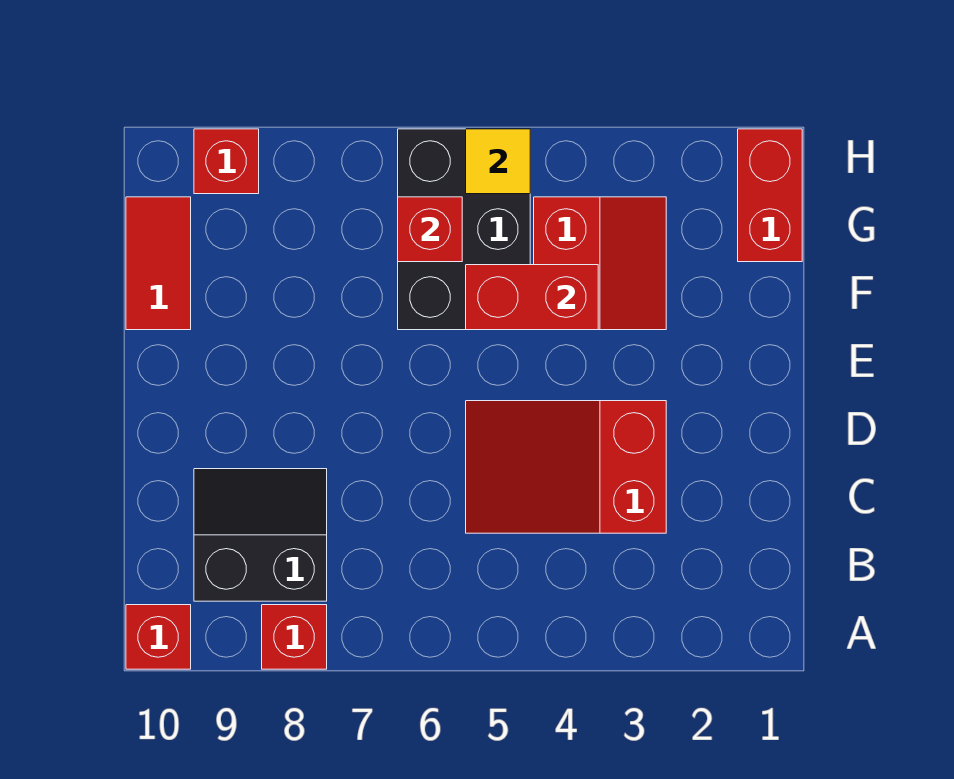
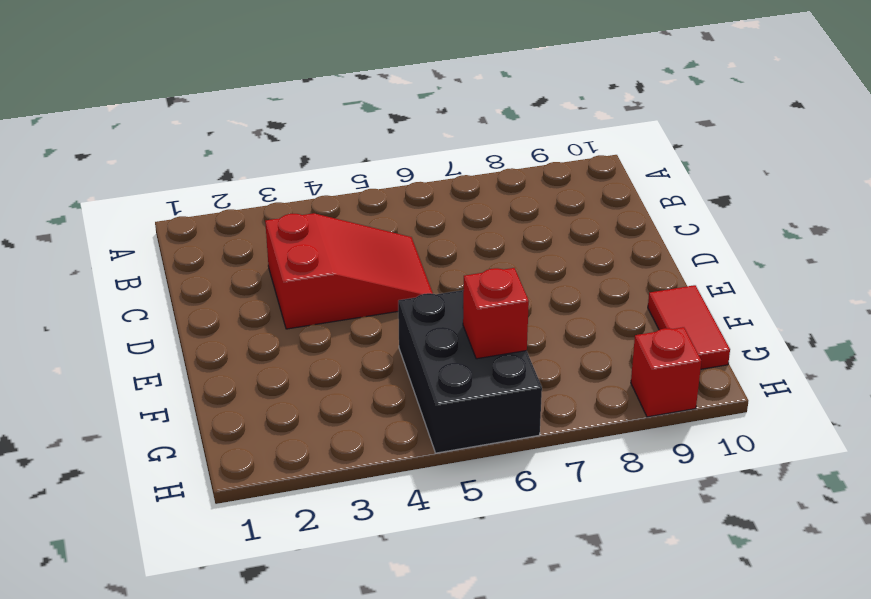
none -> red brick A8 level 1
none -> red brick A10 level 1
none -> black slope B8:C9 level 1 top B

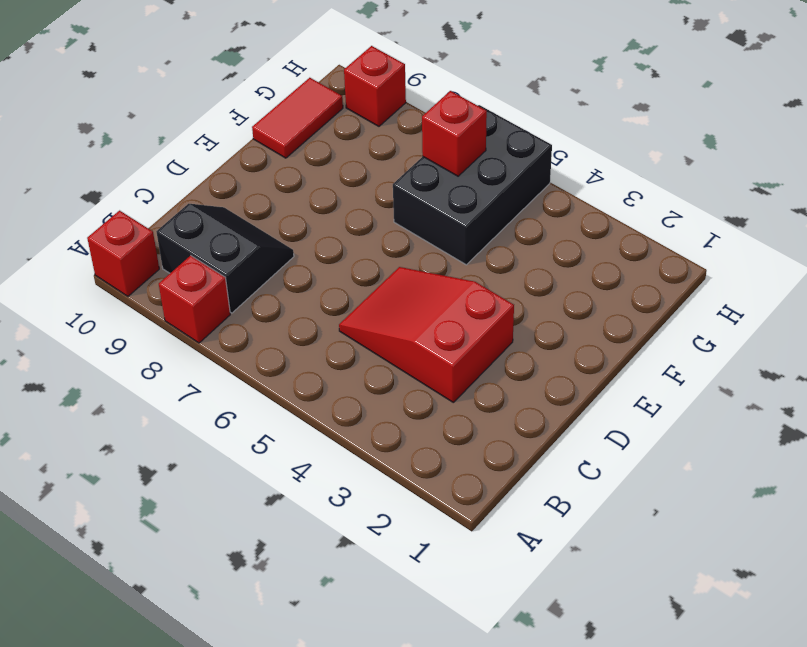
none -> red slope F3:G4 level 1 top 4
none -> red brick G1:H1 level 1
none -> red brick F4:F5 level 2

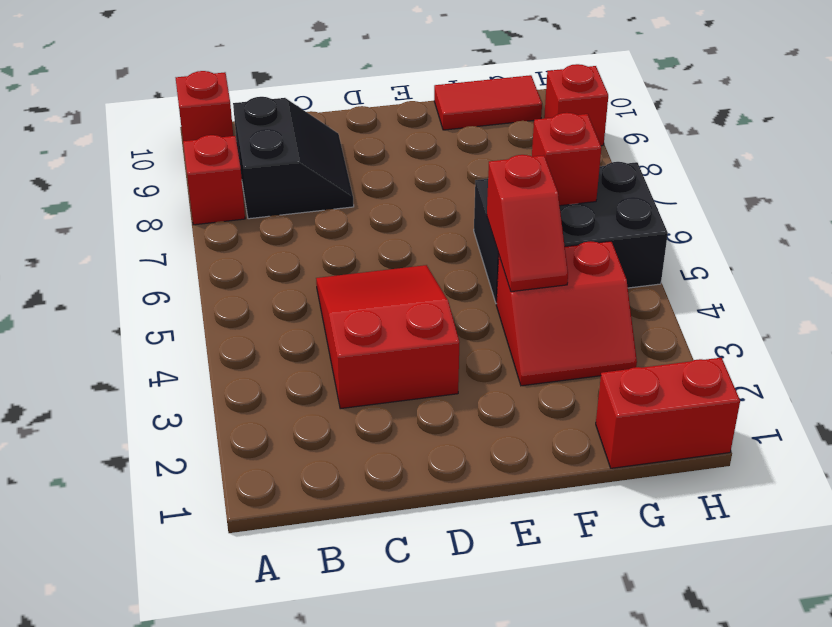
red slope F4:F5 level 2 top 5 -> red brick F4:F5 level 2
none -> yellow tile H5 level 2

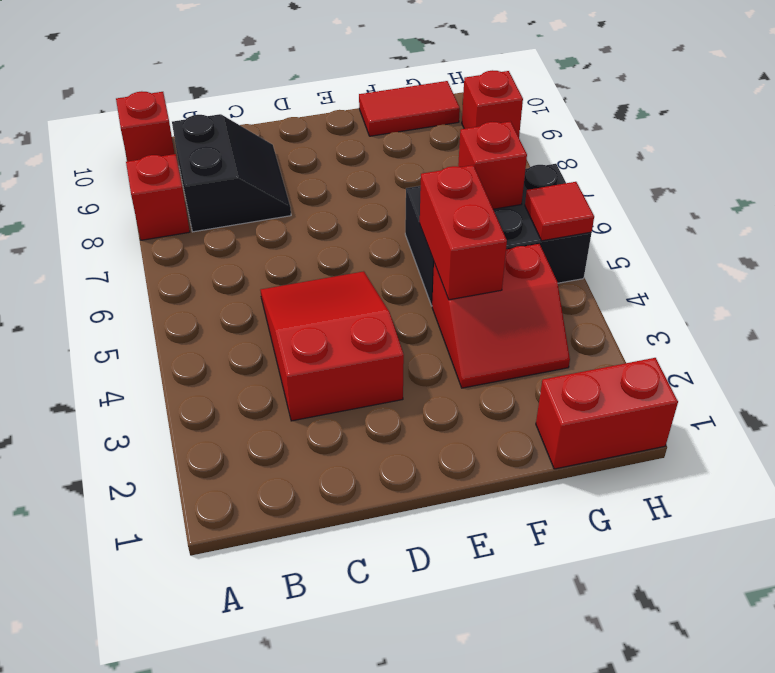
red tile H5 level 2 -> yellow tile H5 level 2

